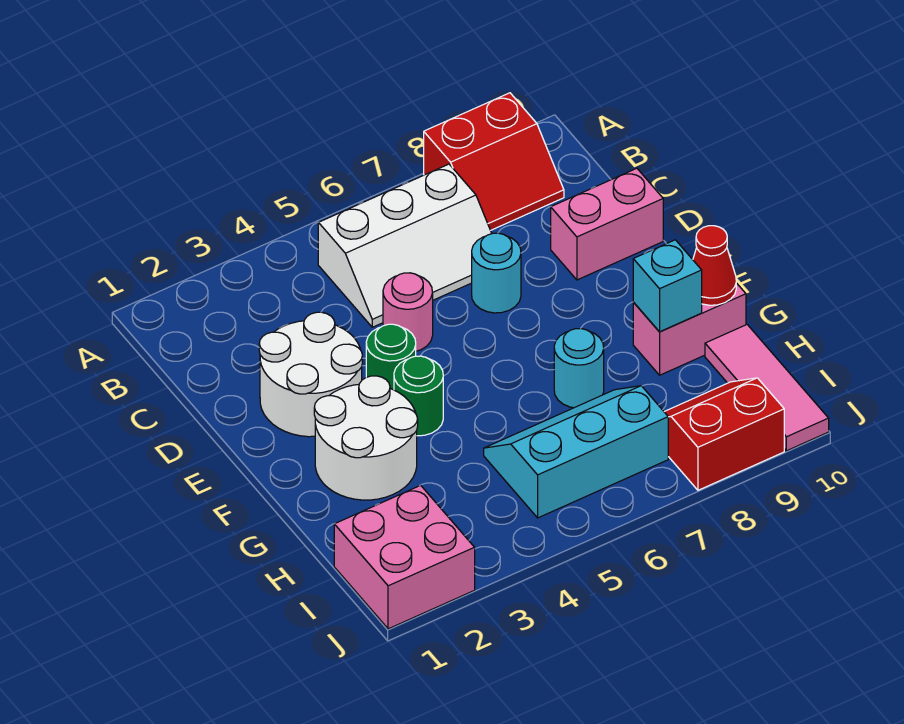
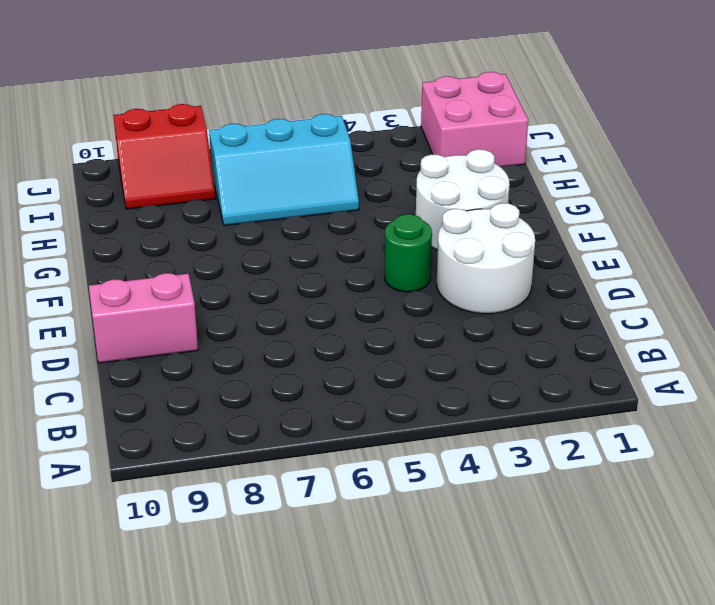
none -> red slope A8:B9 level 1 top A
none -> white slope B5:C7 level 1 top B
none -> pink round brick D5 level 1

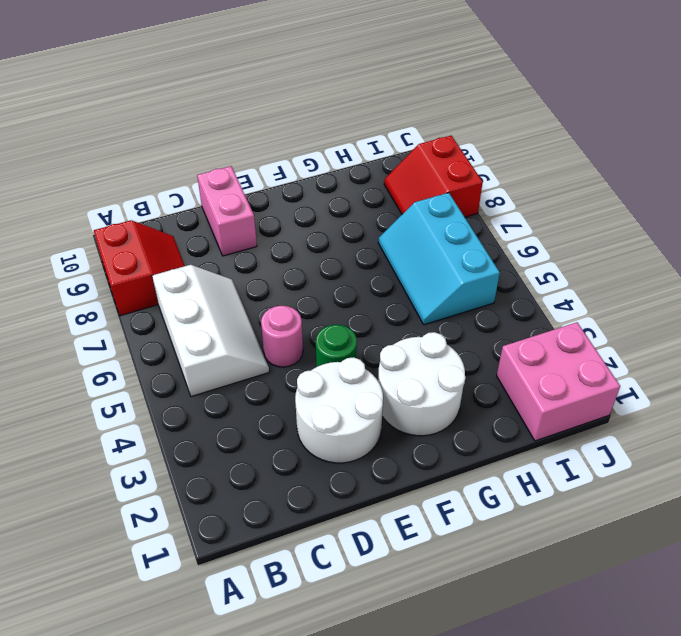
none -> cyan round brick D7 level 1
none -> green round brick F4 level 1
none -> cyan round brick G7 level 1

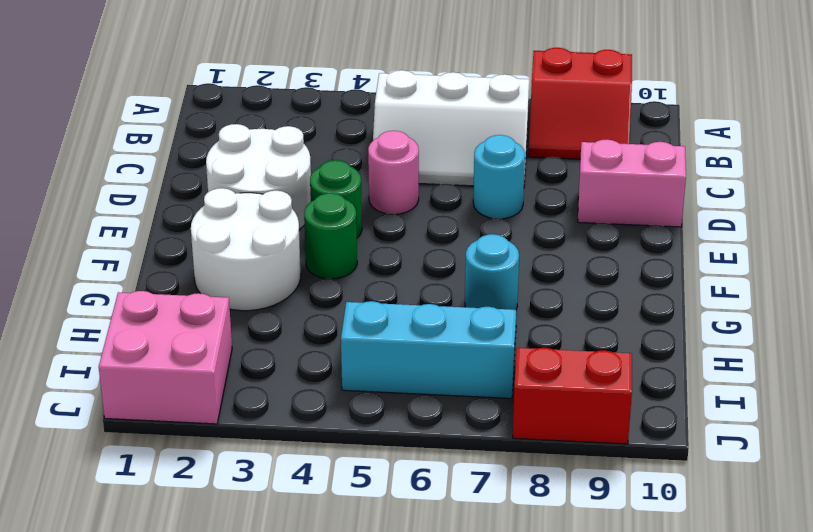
none -> pink brick G9:G10 level 1
none -> pink tile H10:J10 level 1
none -> cyan brick G9 level 2

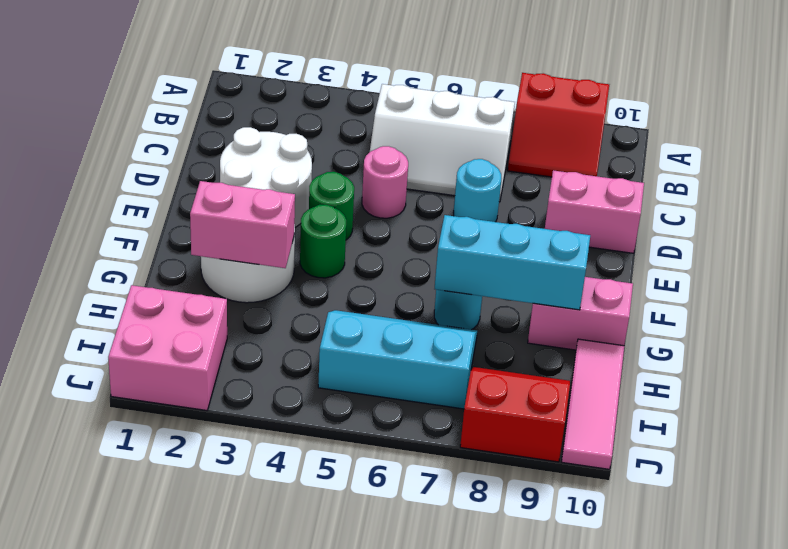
pink brick G2:G3 level 2 -> none
cyan brick G7:G9 level 2 -> cyan brick G9 level 2
none -> red cone G10 level 2

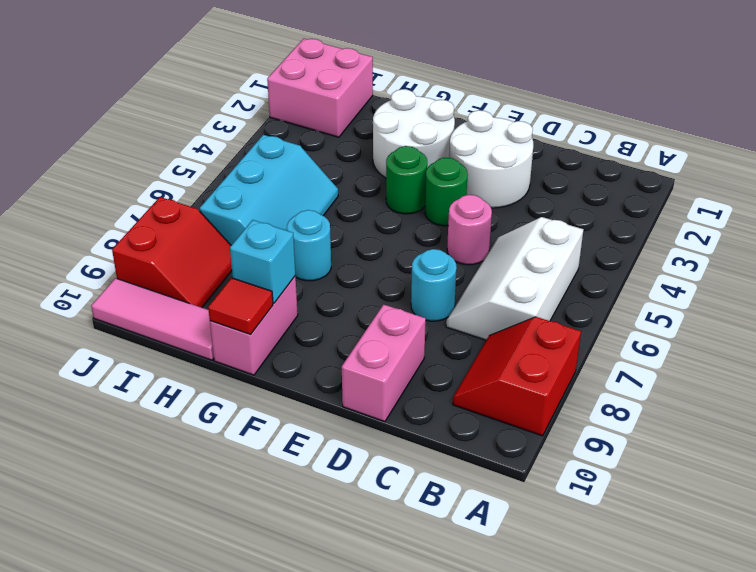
red tile G10 level 2 -> red cone G10 level 2

